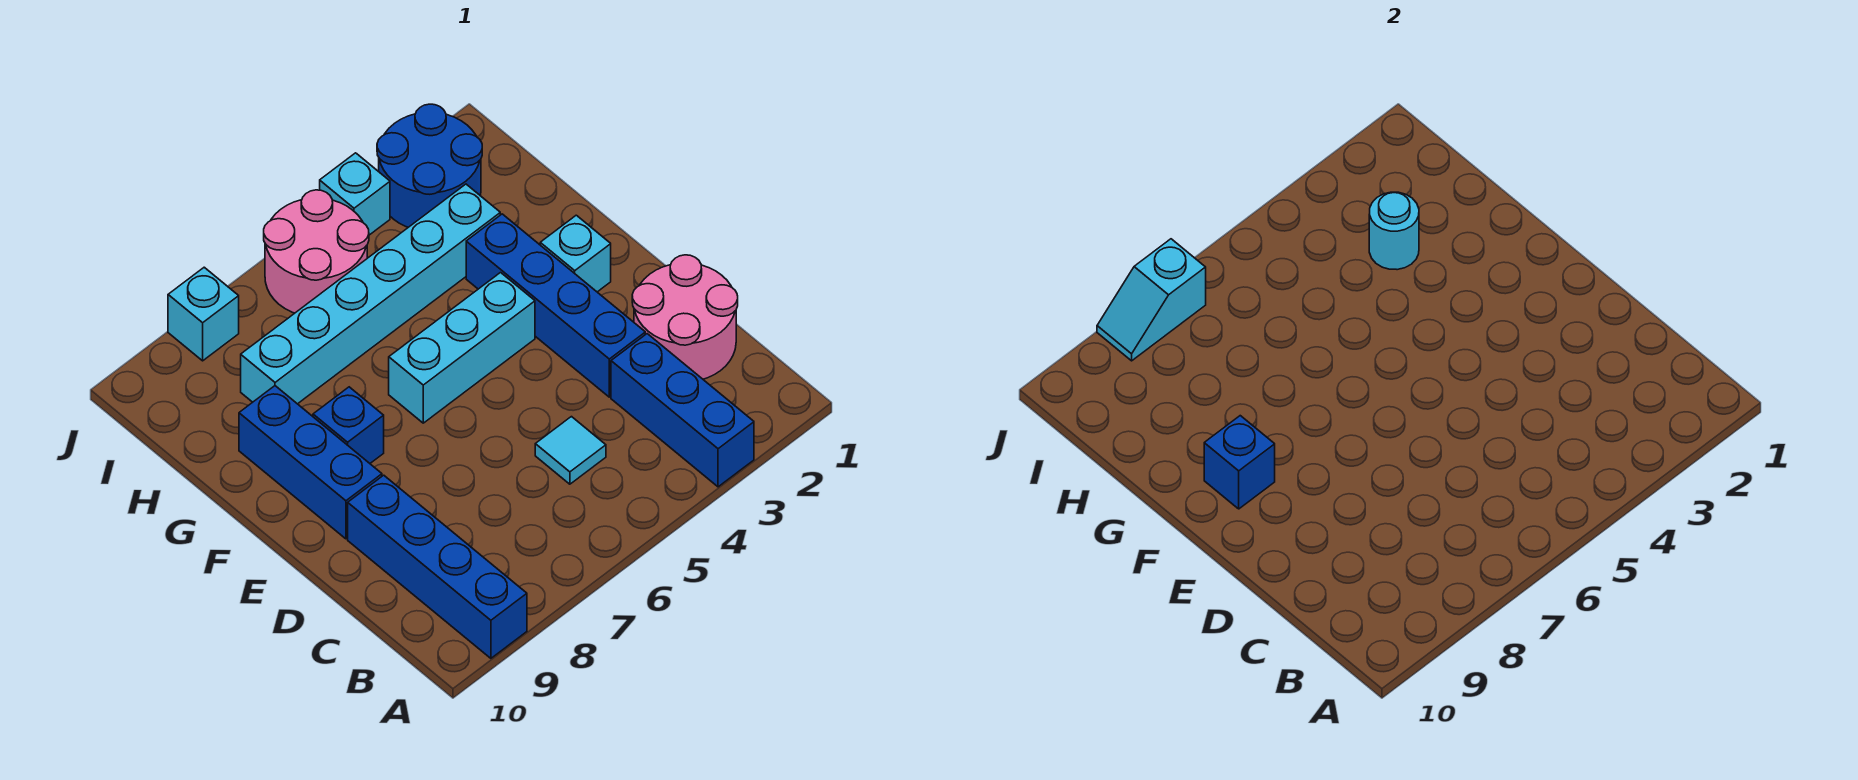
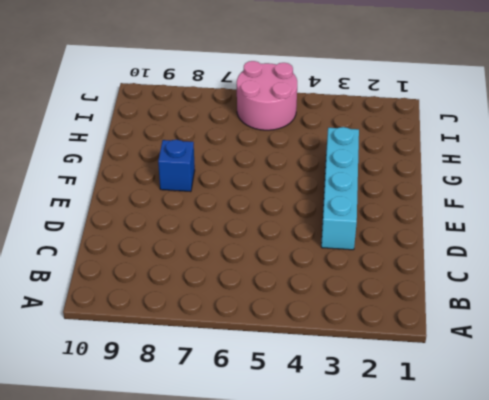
cyan brick D3:G3 level 1 -> blue brick D3:G3 level 1
none -> blue brick A3:C3 level 1
none -> blue brick A9:D9 level 1
none -> pink round brick C1:D2 level 1

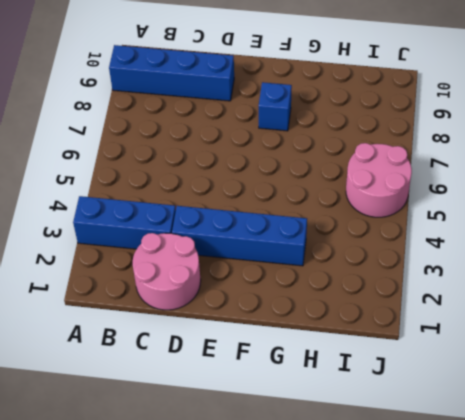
none -> cyan tile C5 level 1
none -> blue brick E9:G9 level 1
none -> cyan brick F2 level 1

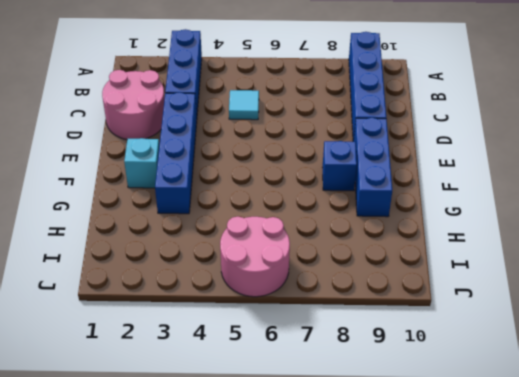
none -> cyan brick F4:F6 level 1
none -> cyan brick H3:H8 level 1
none -> blue round brick I2:J3 level 1

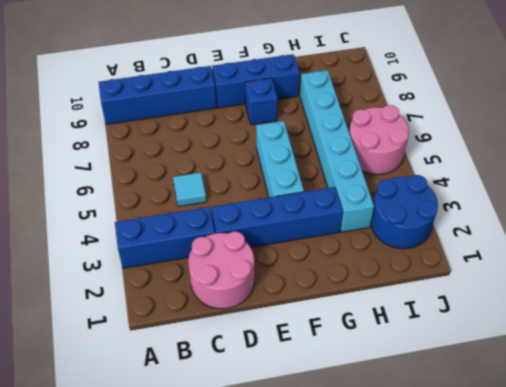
none -> cyan brick F2 level 1
none -> cyan brick J4 level 1
none -> cyan brick J8 level 1

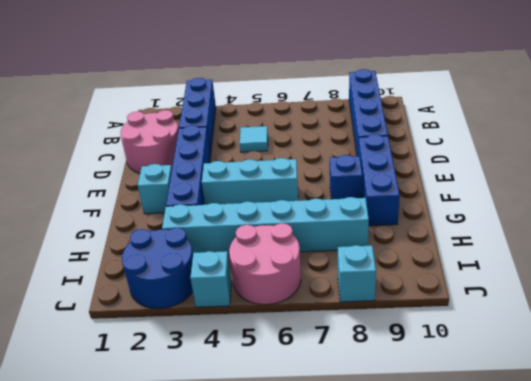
none -> blue brick F9 level 2
none -> cyan round brick H3 level 2
none -> cyan slope J7:J8 level 2 top 7

